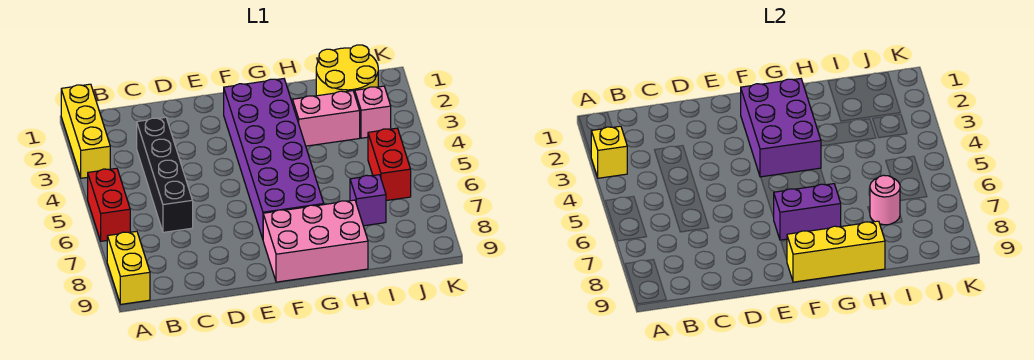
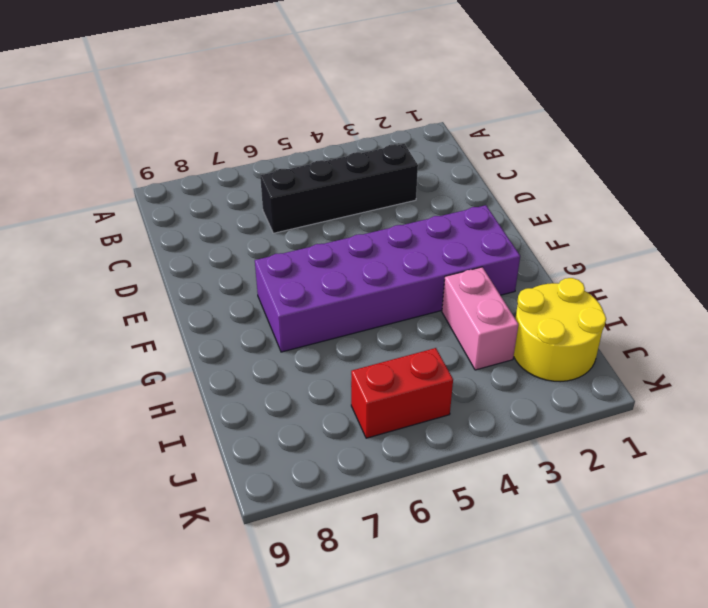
none -> yellow brick A1:A3 level 1
none -> red brick A5:A6 level 1
none -> yellow brick A8:A9 level 1

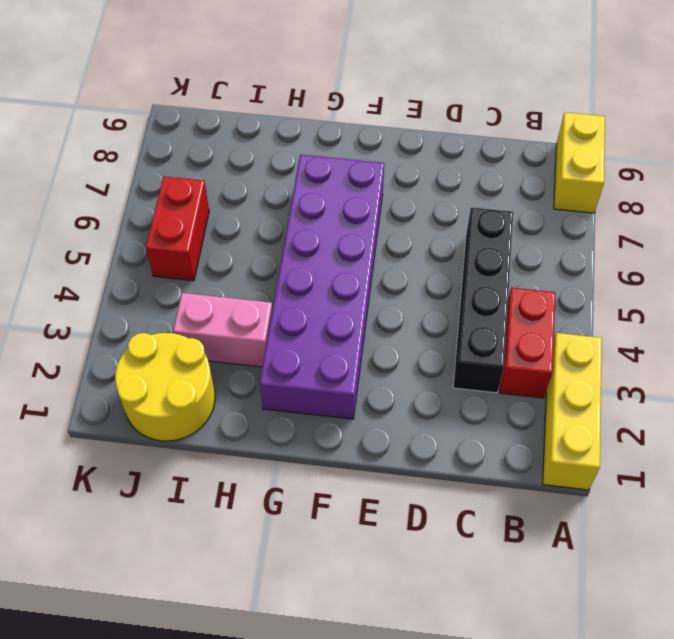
red brick B3:B4 level 1 -> red brick A5:A6 level 1
none -> pink brick F8:H9 level 1
none -> purple brick I7 level 1
none -> pink brick J3 level 1

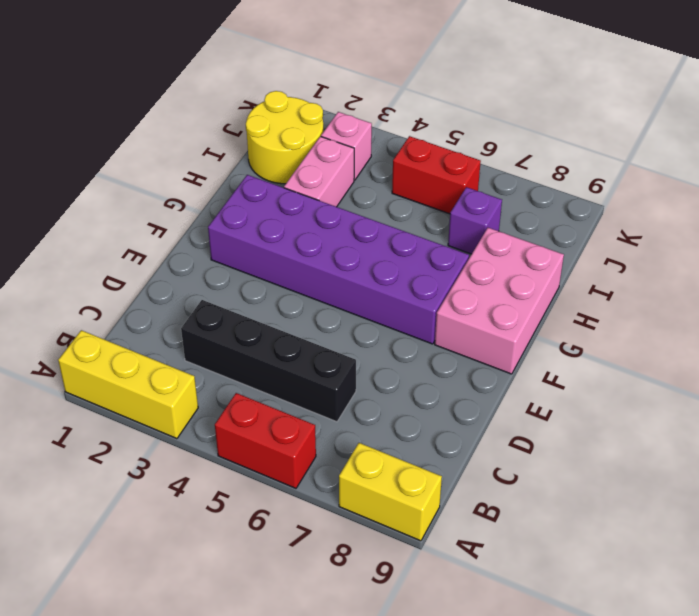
none -> yellow brick A3 level 2
none -> purple brick F2:G4 level 2
none -> purple brick F7:G7 level 2

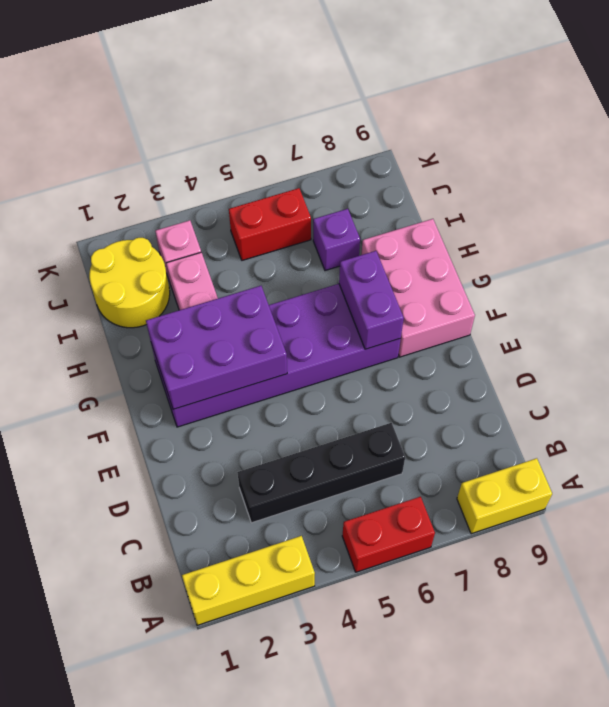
none -> yellow brick A3 level 2
none -> yellow brick F9:H9 level 2
none -> pink round brick I7 level 2

